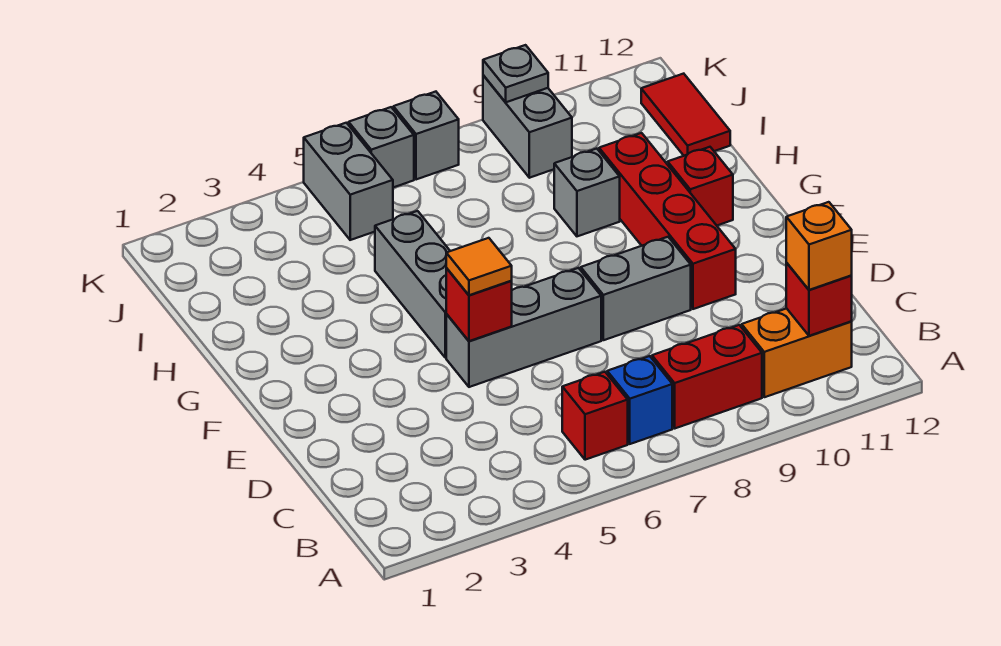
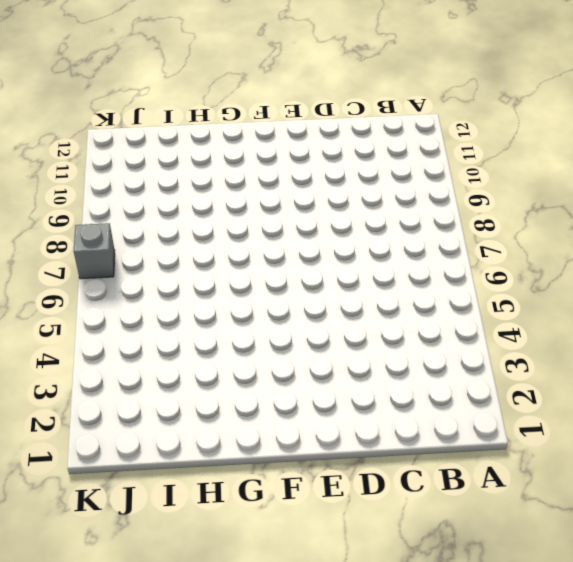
none -> red brick B6 level 1
none -> blue brick B7 level 1
none -> red brick B8:B9 level 1

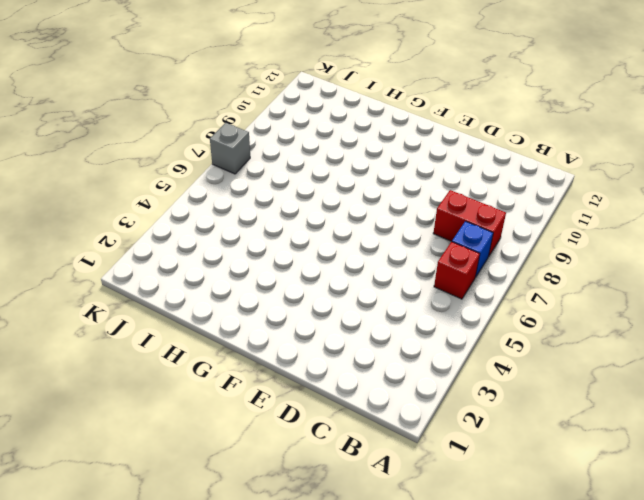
red brick B8:C8 level 1 -> red brick B8:B9 level 1
none -> orange brick B10:B11 level 1
none -> grey brick E5:E7 level 1
none -> grey brick E8:E9 level 1

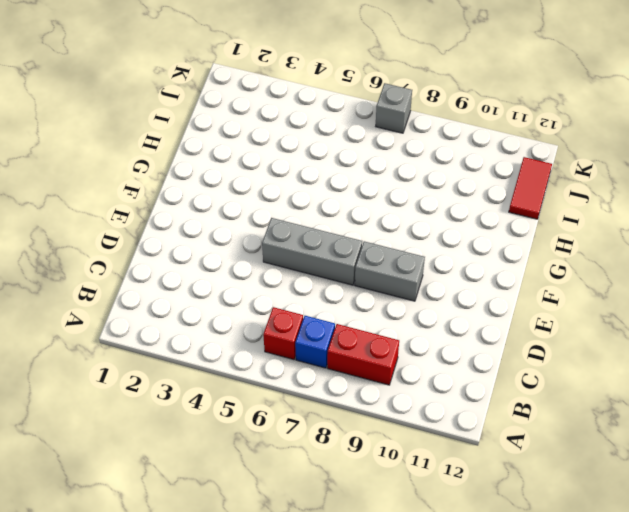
none -> orange brick B10:B11 level 1
none -> red brick E10:H10 level 1
none -> grey brick F5:H5 level 1

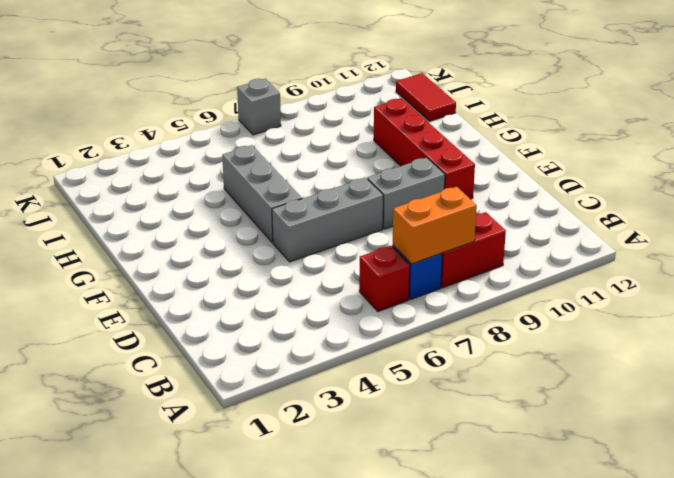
orange brick B7:B8 level 2 -> orange brick B10:B11 level 1
none -> red brick G11 level 1
none -> grey brick H9 level 1
none -> grey brick J5:K5 level 1

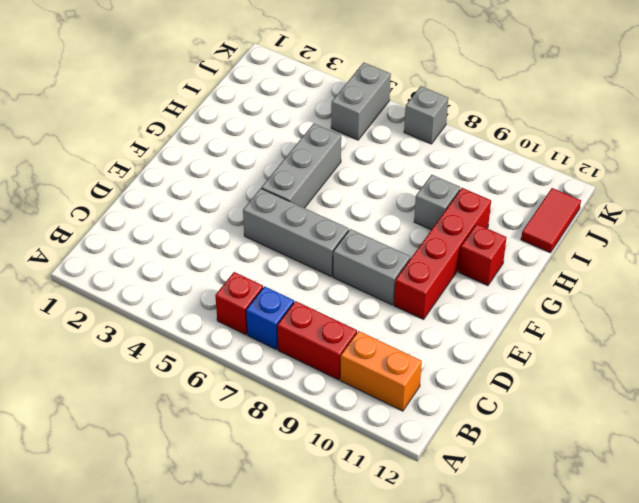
none -> grey brick J9:K9 level 1
none -> grey brick K6 level 1
none -> red brick B11 level 2

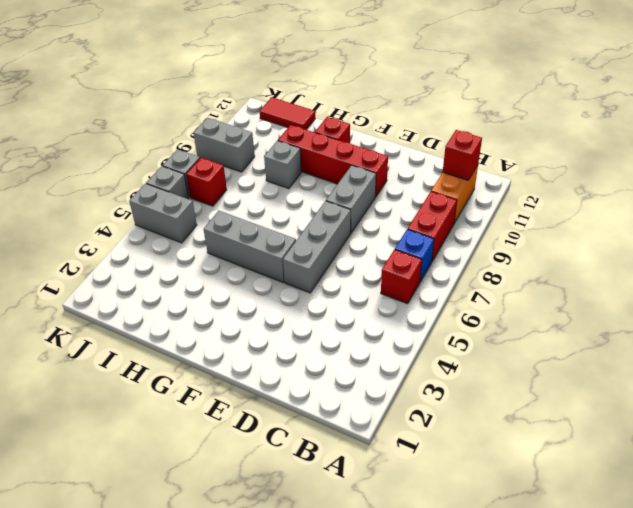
red brick J7 level 1 -> red brick E5 level 2
none -> grey plate K9 level 2
none -> orange brick B11 level 3
none -> orange tile E5 level 3

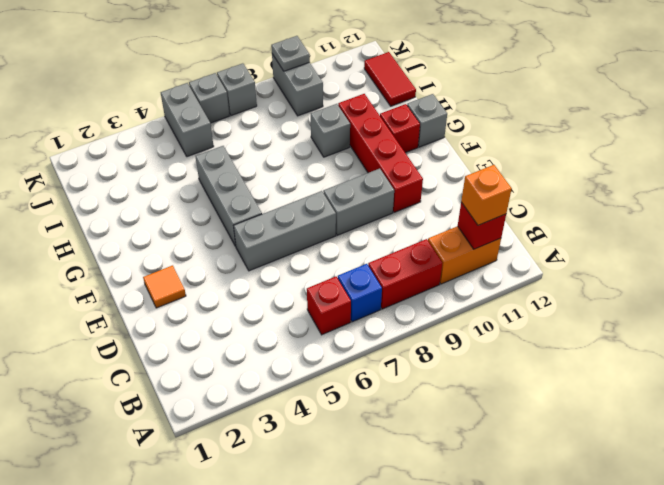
orange tile E2 level 1 -> orange tile E5 level 3
grey brick G12 level 1 -> none
none -> red brick E5 level 2

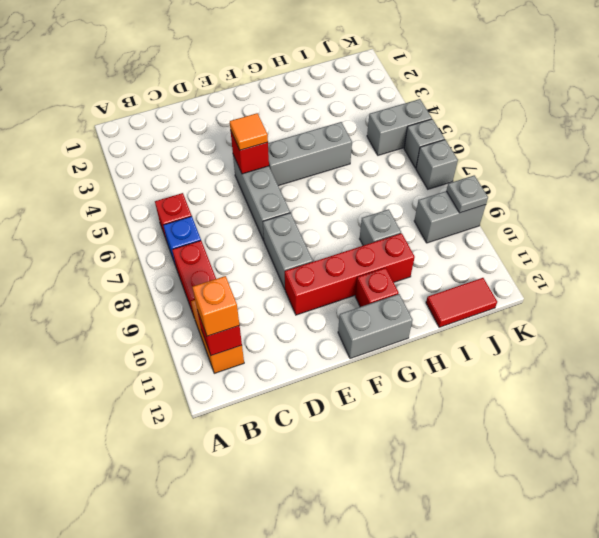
grey brick F12:G12 level 1 -> none

